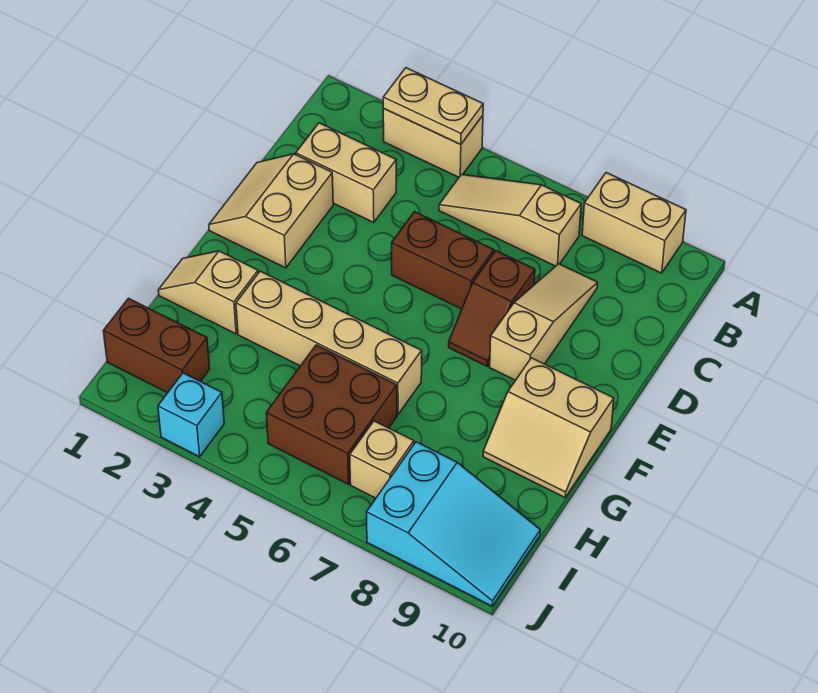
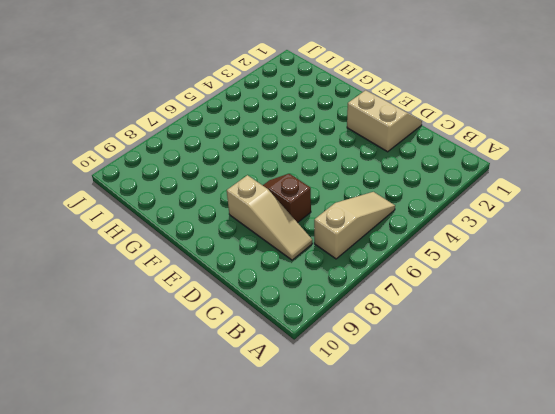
none -> tan brick A3:A4 level 1
none -> tan brick A8:A9 level 1
none -> tan brick C2:C3 level 1

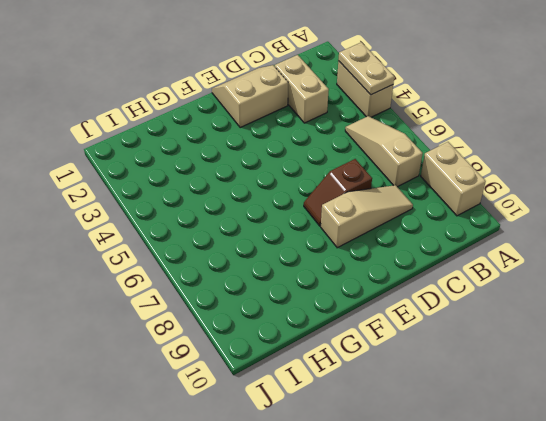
none -> brown brick D5:D6 level 1
none -> tan slope F9:G10 level 1 top F
none -> tan slope G1:G2 level 1 top 2

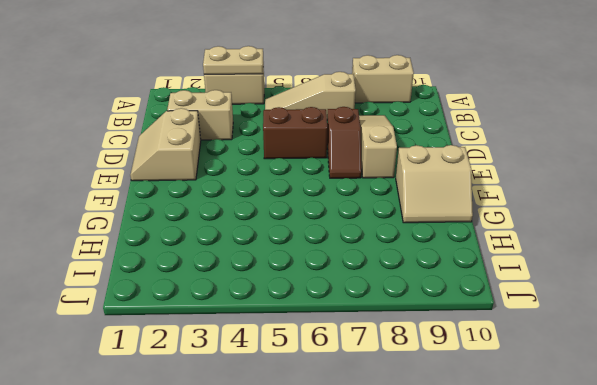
none -> tan slope G1:G2 level 1 top 2
none -> tan brick G3:G6 level 1
none -> brown brick H5:I6 level 1

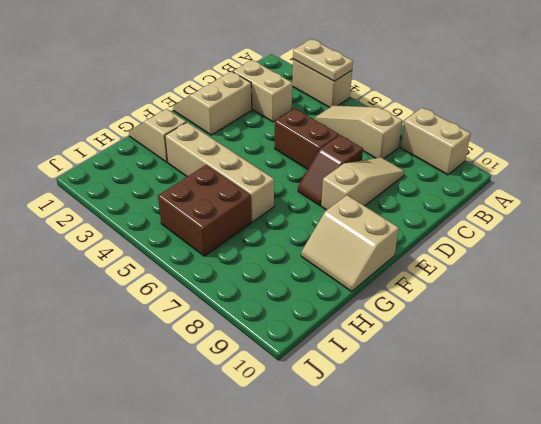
none -> brown brick I1:I2 level 1
none -> tan brick I7 level 1
none -> cyan slope I8:J10 level 1 top 8

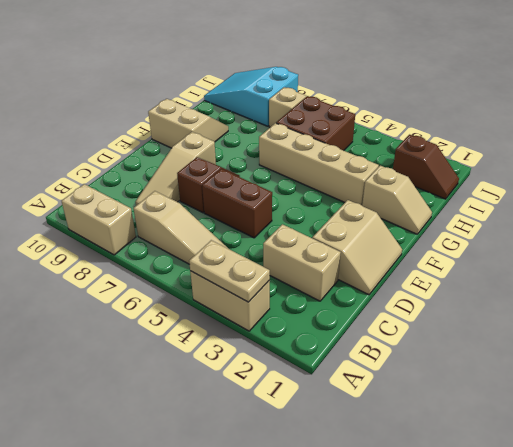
brown slope I1:I2 level 1 top 2 -> brown brick I1:I2 level 1
none -> cyan brick J3 level 1

